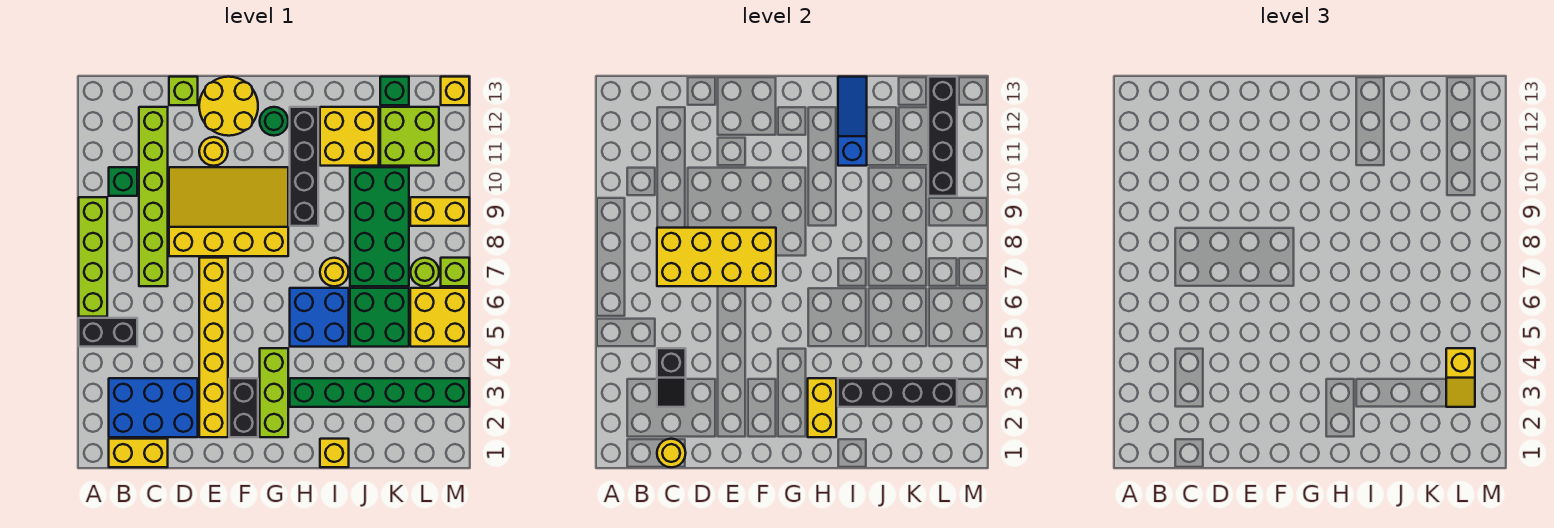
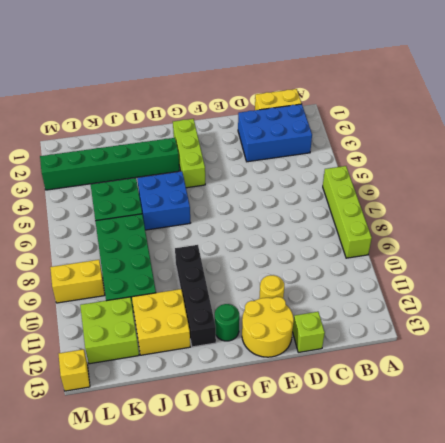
none -> black brick A5:B5 level 1
none -> green brick B10 level 1
none -> lime brick C7:C12 level 1
none -> yellow slope D8:G10 level 1 top 8

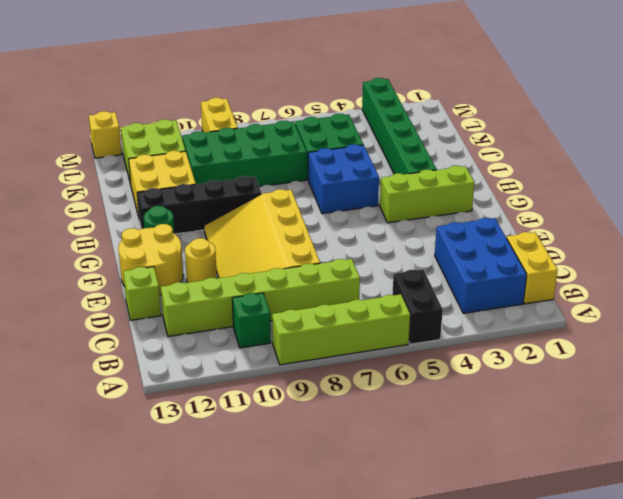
none -> yellow brick E2:E7 level 1
none -> black brick F2:F3 level 1
none -> yellow brick I1 level 1
none -> yellow round brick I7 level 1

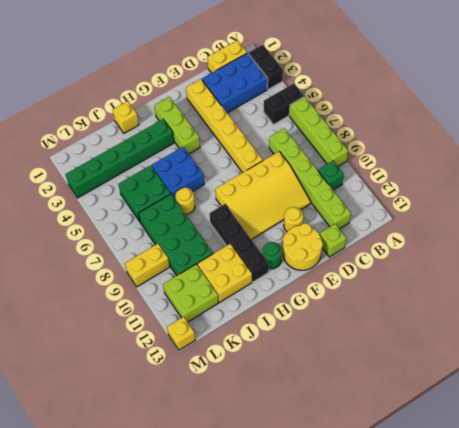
black brick A2:A3 level 1 -> black brick F2:F3 level 1
none -> green brick K13 level 1
none -> yellow brick L5:M6 level 1
none -> lime round brick L7 level 1
none -> lime brick M7 level 1

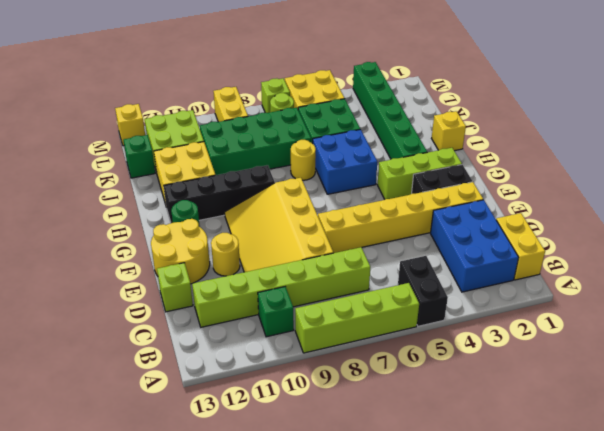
none -> yellow round brick C1 level 2
none -> black slope C3:C4 level 2 top 4
none -> yellow brick C7:F8 level 2
none -> yellow brick H2:H3 level 2

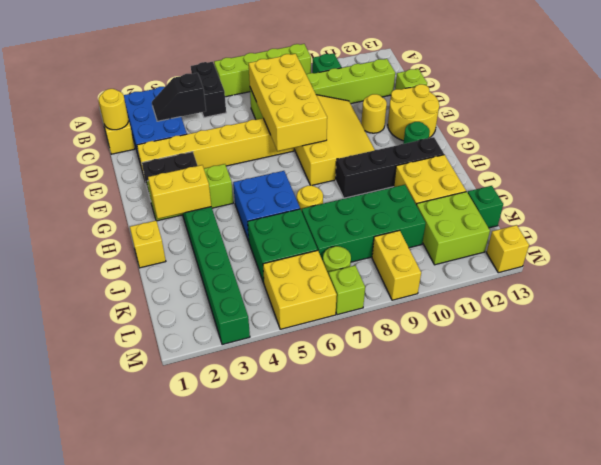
none -> black brick I3:L3 level 2
none -> blue slope I11:I13 level 2 top 11
none -> black brick L10:L13 level 2
none -> yellow slope L3:L4 level 3 top 4

